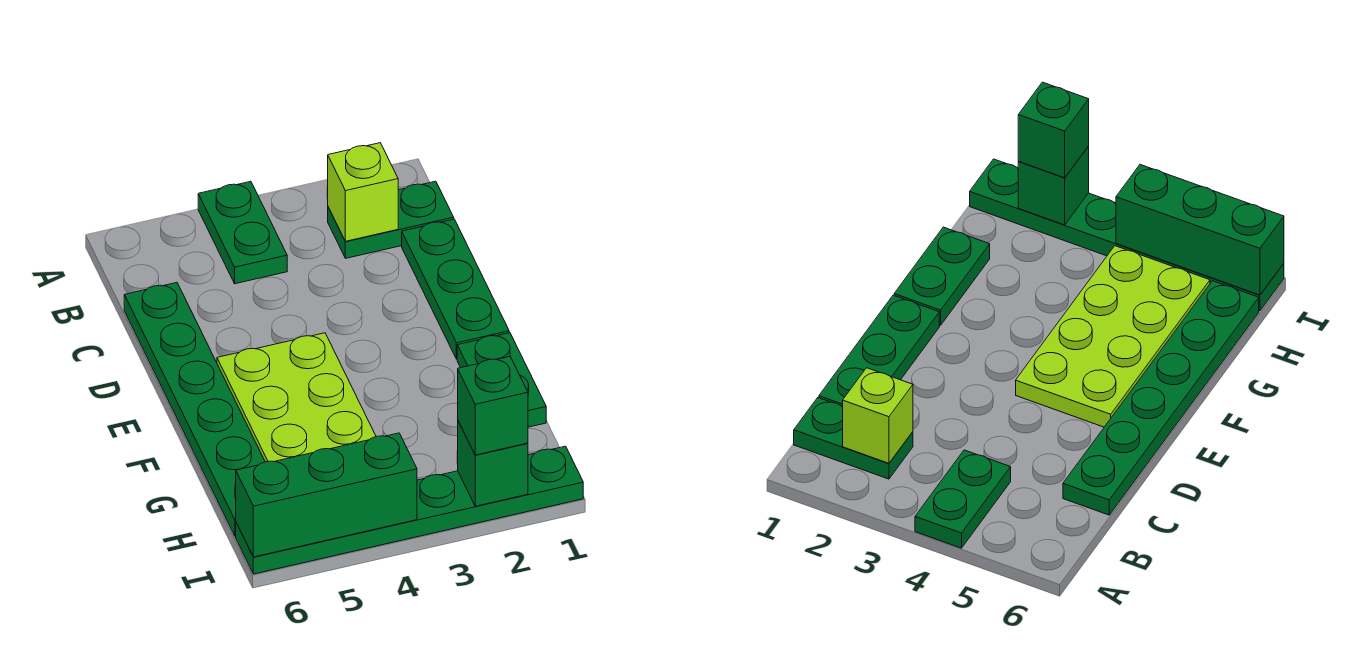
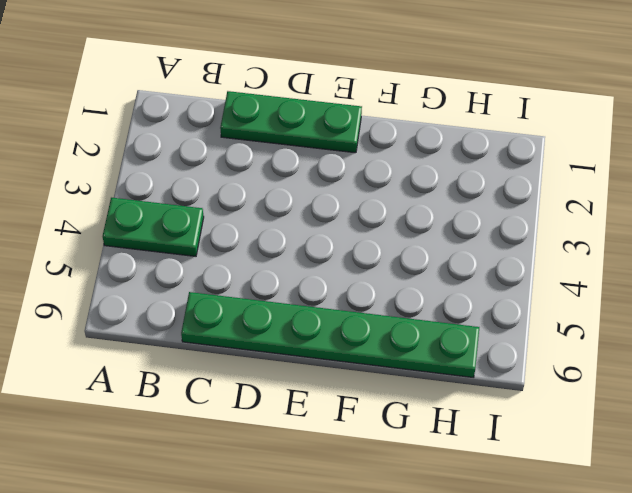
none -> green plate B1:B2 level 1
none -> lime plate E4:H5 level 1

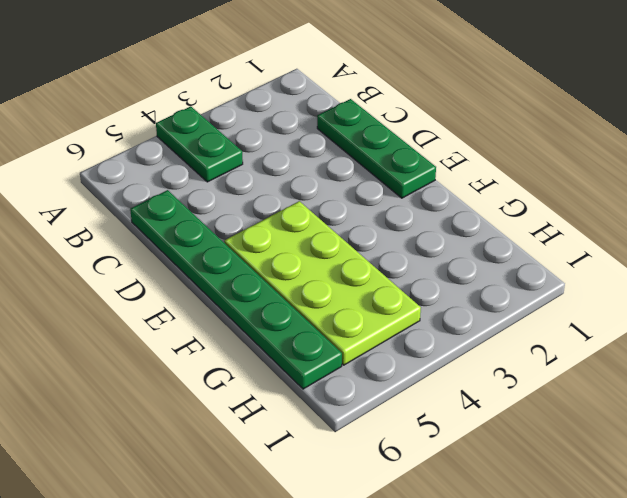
none -> green plate B1:B2 level 1
none -> green plate F1:G1 level 1

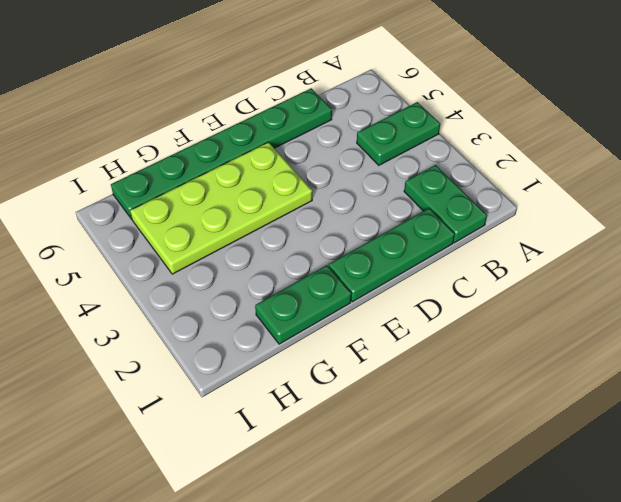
none -> green plate I1:I6 level 1
none -> lime brick B2 level 2

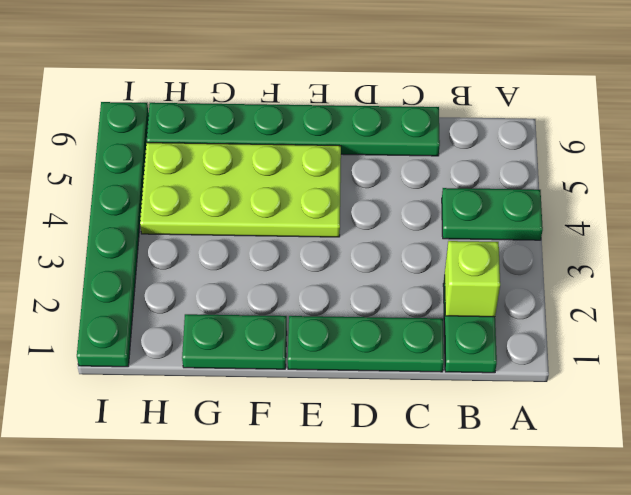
none -> green brick I2 level 2
none -> green brick I4:I6 level 2

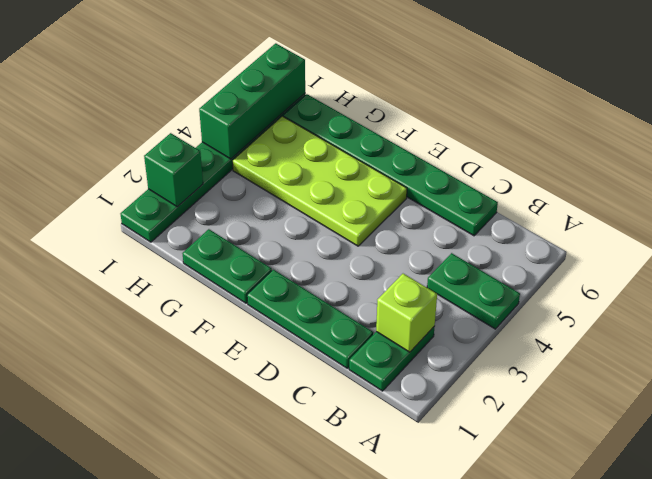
none -> green brick I2 level 3

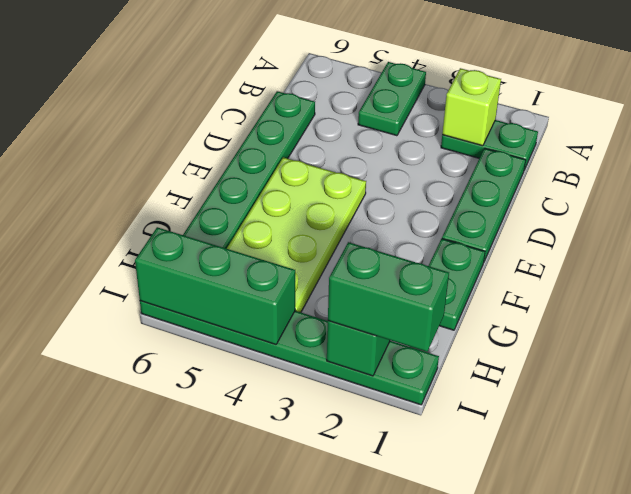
green brick I1:I2 level 3 -> green brick I2 level 3

